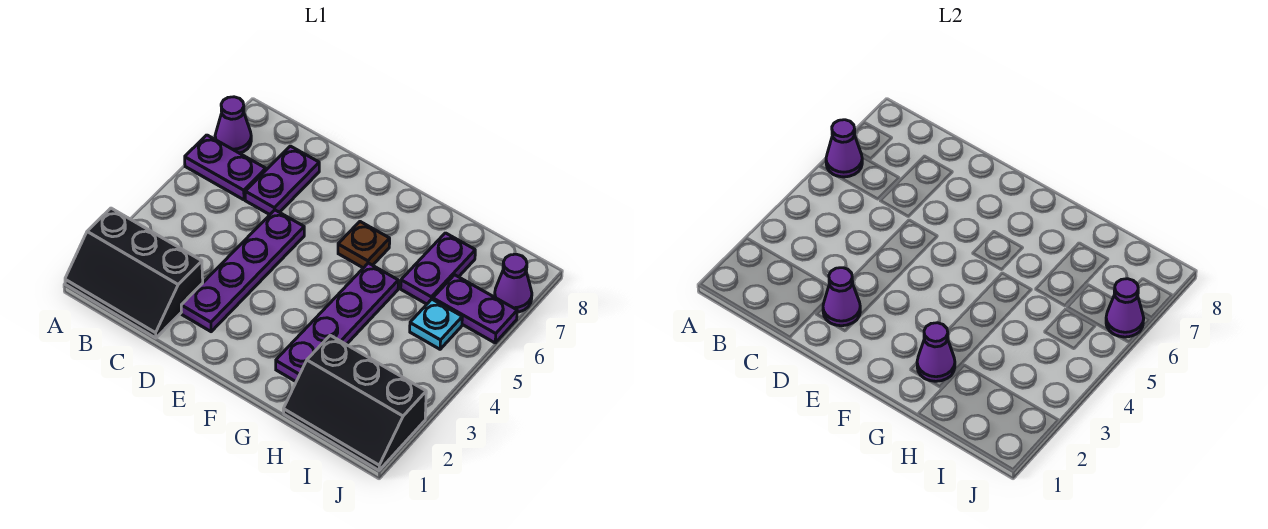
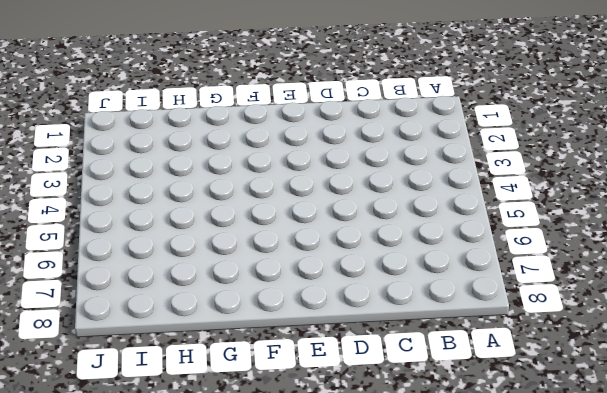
none -> black slope A1:C2 level 1 top 2
none -> purple plate A6:B6 level 1
none -> purple cone A7 level 1

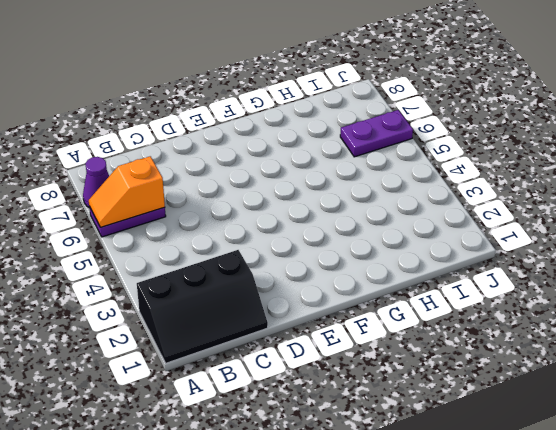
orange slope A6:B6 level 2 top B -> purple cone A6 level 2
none -> purple plate C6:C7 level 1
none -> purple plate D2:D5 level 1
none -> brown plate F6 level 1

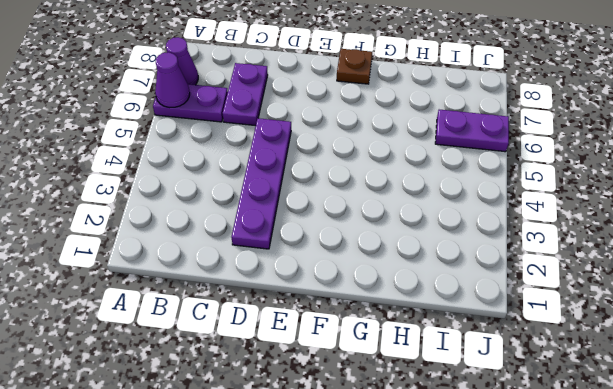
brown plate F8 level 1 -> brown plate F6 level 1
none -> black slope A1:C2 level 1 top 2
none -> purple plate G2:G5 level 1
none -> black slope H1:J2 level 1 top 2

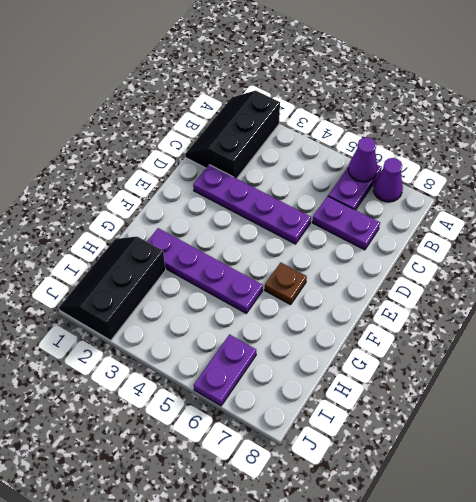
none -> purple plate H6:H7 level 1
none -> cyan plate I5 level 1
none -> purple cone J7 level 1

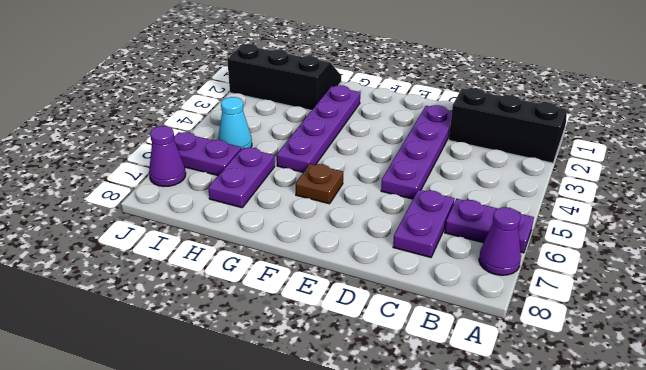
cyan cone I5 level 1 -> cyan plate I5 level 1
none -> purple cone A6 level 2
none -> purple cone D2 level 2
none -> purple cone G2 level 2

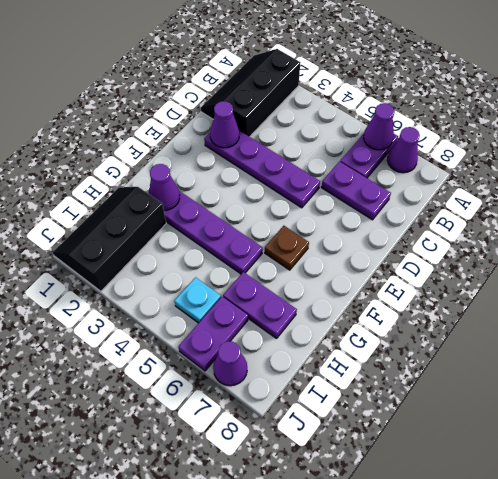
none -> purple cone J6 level 2

